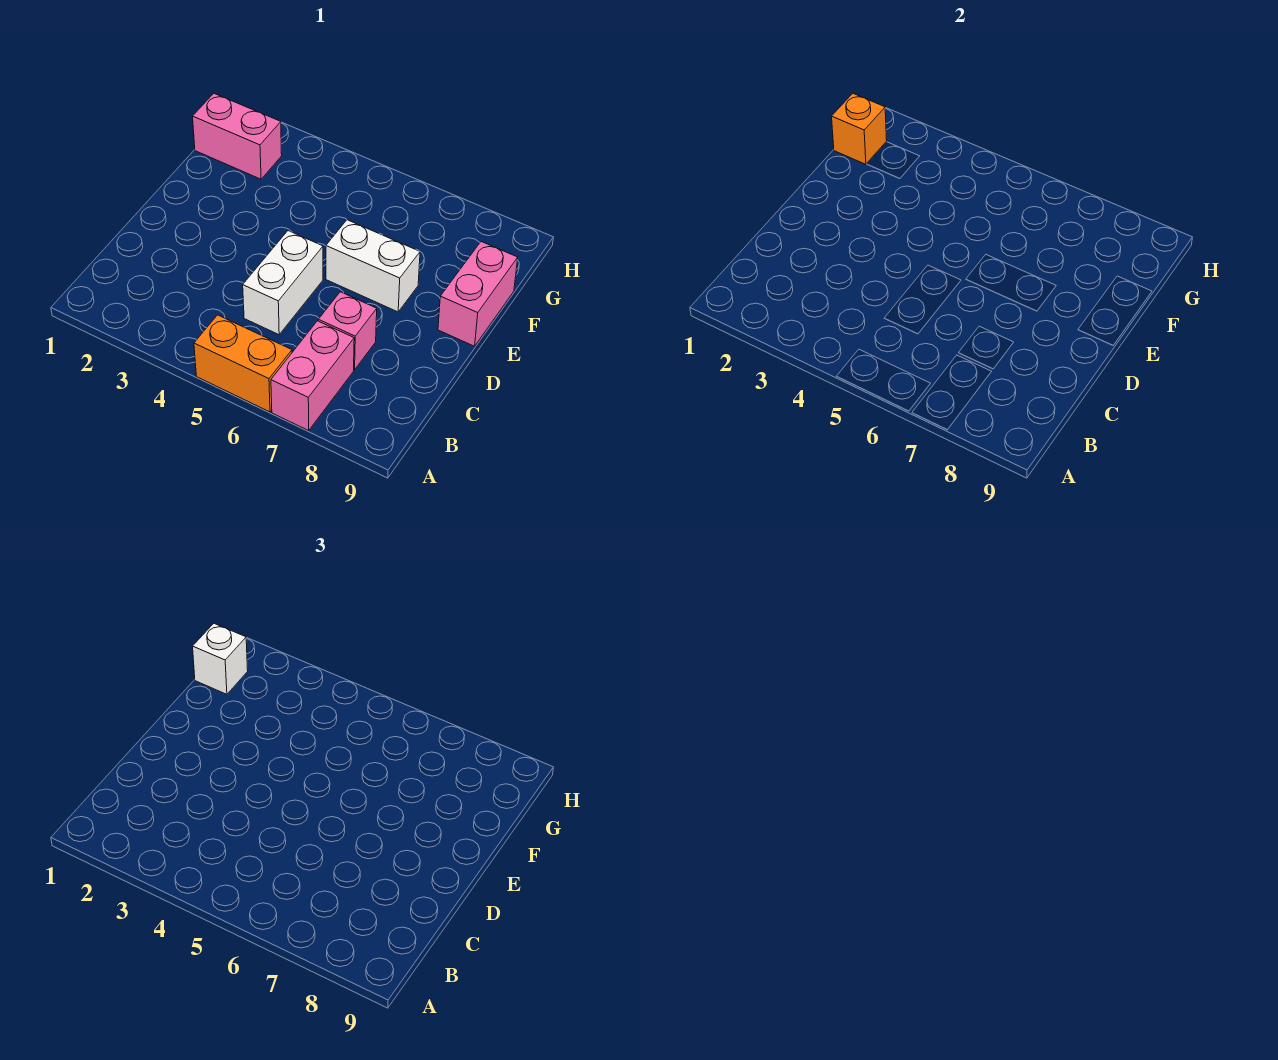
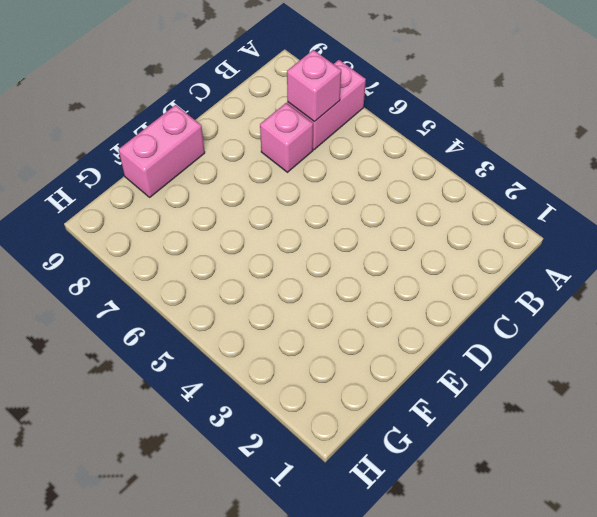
pink brick B7 level 2 -> none
none -> orange brick A5:A6 level 1
none -> white brick C5:D5 level 1

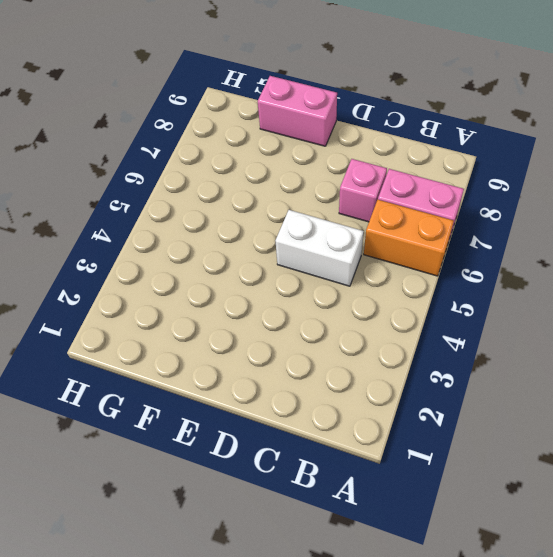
orange brick A6:B6 level 1 -> orange brick A5:A6 level 1
none -> white brick E6:E7 level 1
none -> pink brick G1:G2 level 1

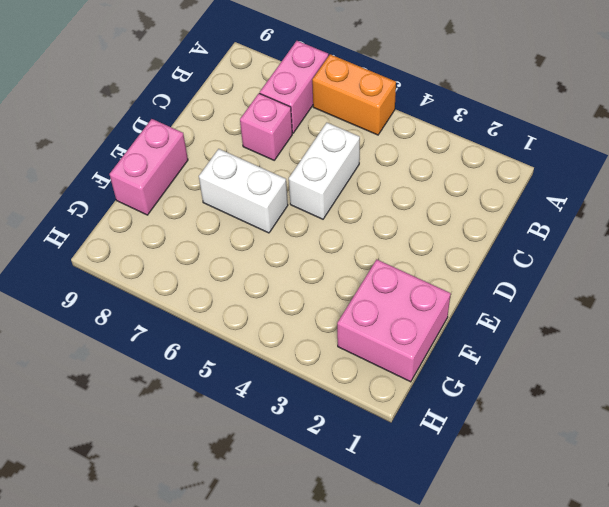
pink brick F1:G2 level 1 -> pink brick G1:G2 level 1
none -> orange brick G1 level 2
none -> white brick G1 level 3

